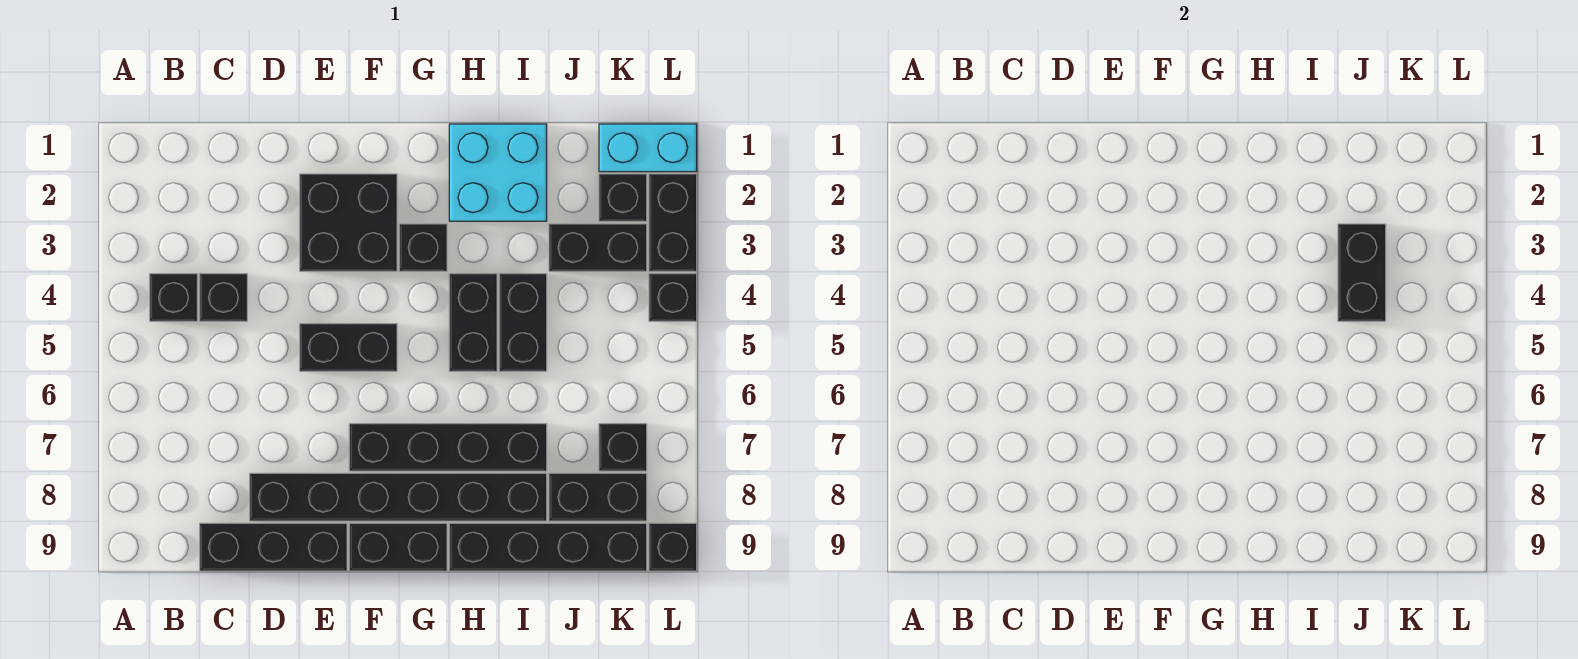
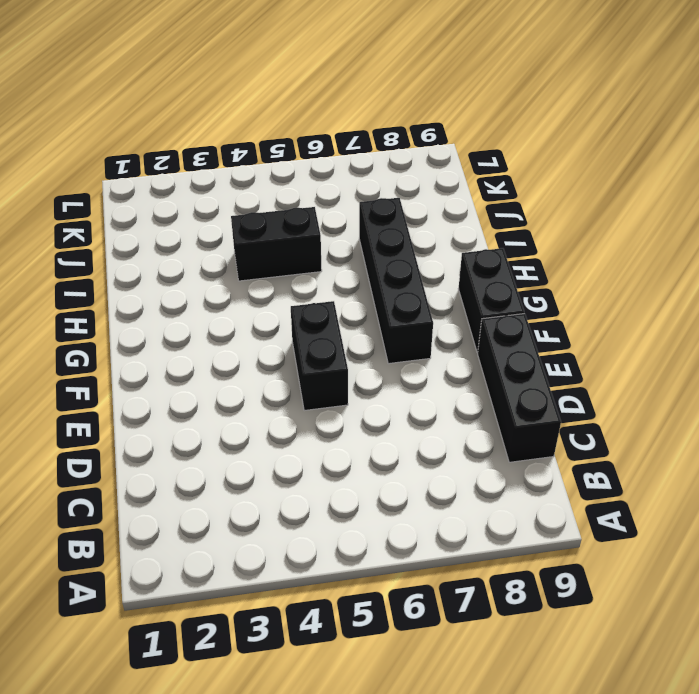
none -> black brick B4 level 1
none -> black brick C4 level 1
none -> black brick D8:I8 level 1

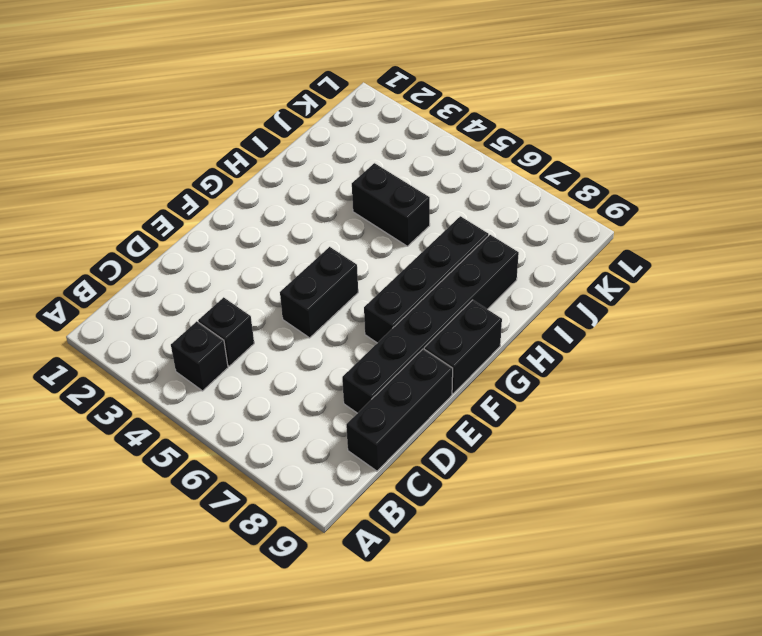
none -> black brick E2:F3 level 1
none -> black brick G3 level 1
none -> cyan brick H1:I2 level 1

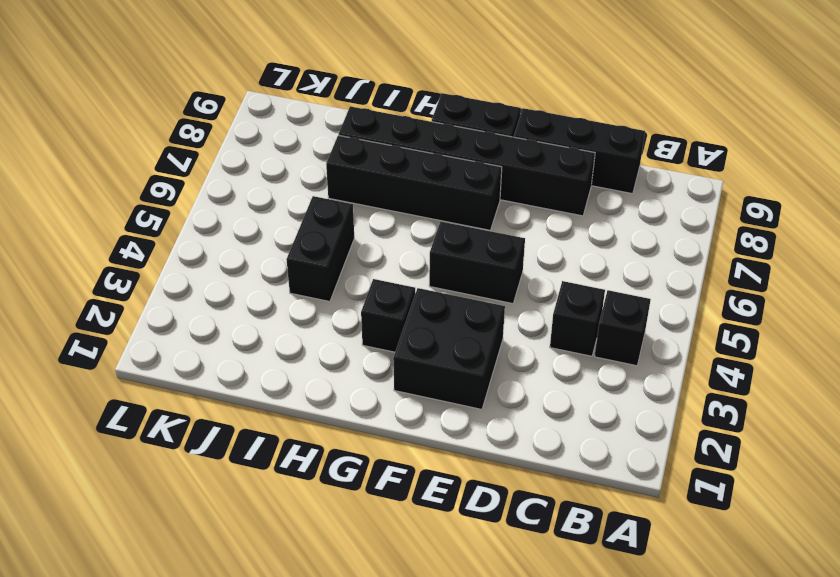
none -> cyan brick H1:I2 level 1
none -> black brick H4:H5 level 1
none -> black brick H9:K9 level 1

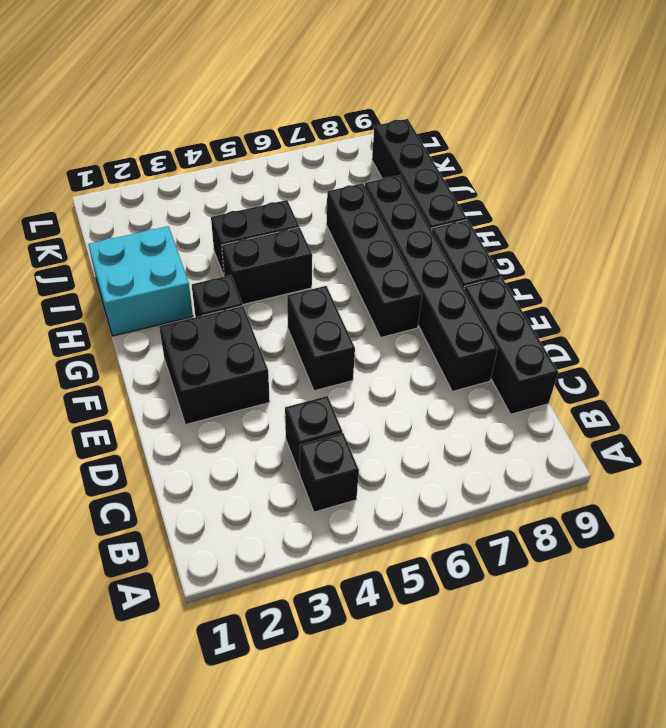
none -> black brick J3:K3 level 1
none -> black brick J8:K8 level 1
none -> cyan brick K1:L1 level 1

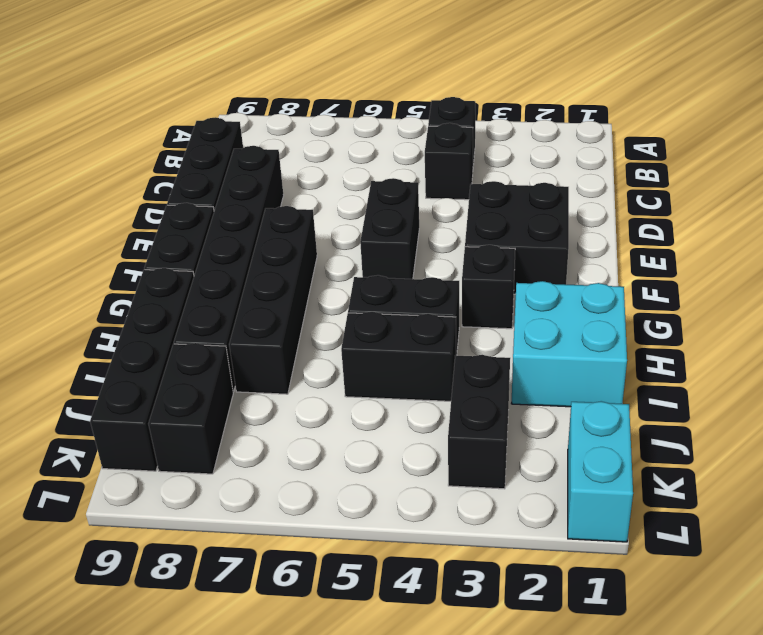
none -> black brick K2 level 1
none -> black brick K7 level 1
none -> black brick L2:L3 level 1

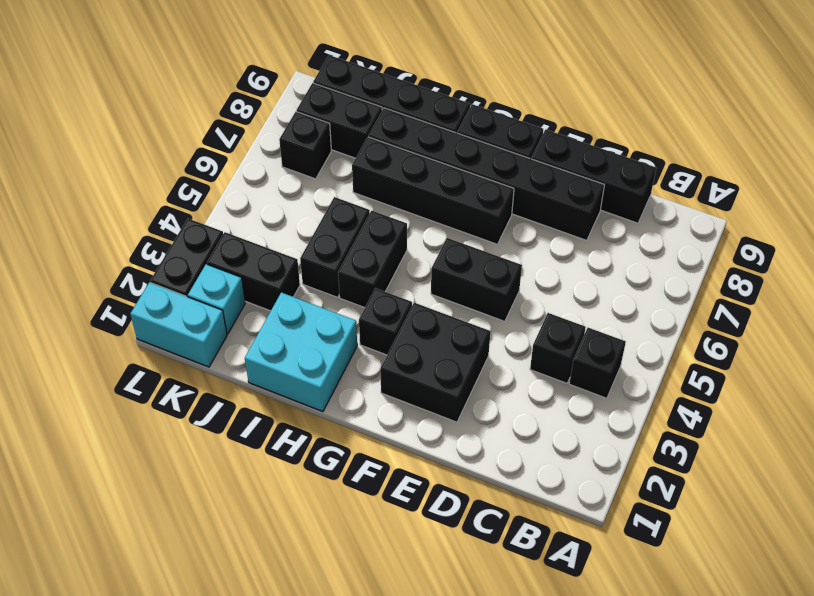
cyan brick K2 level 1 -> black brick K2 level 1
none -> black brick L4 level 1
none -> black brick L9 level 1
none -> black brick J3:J4 level 2

